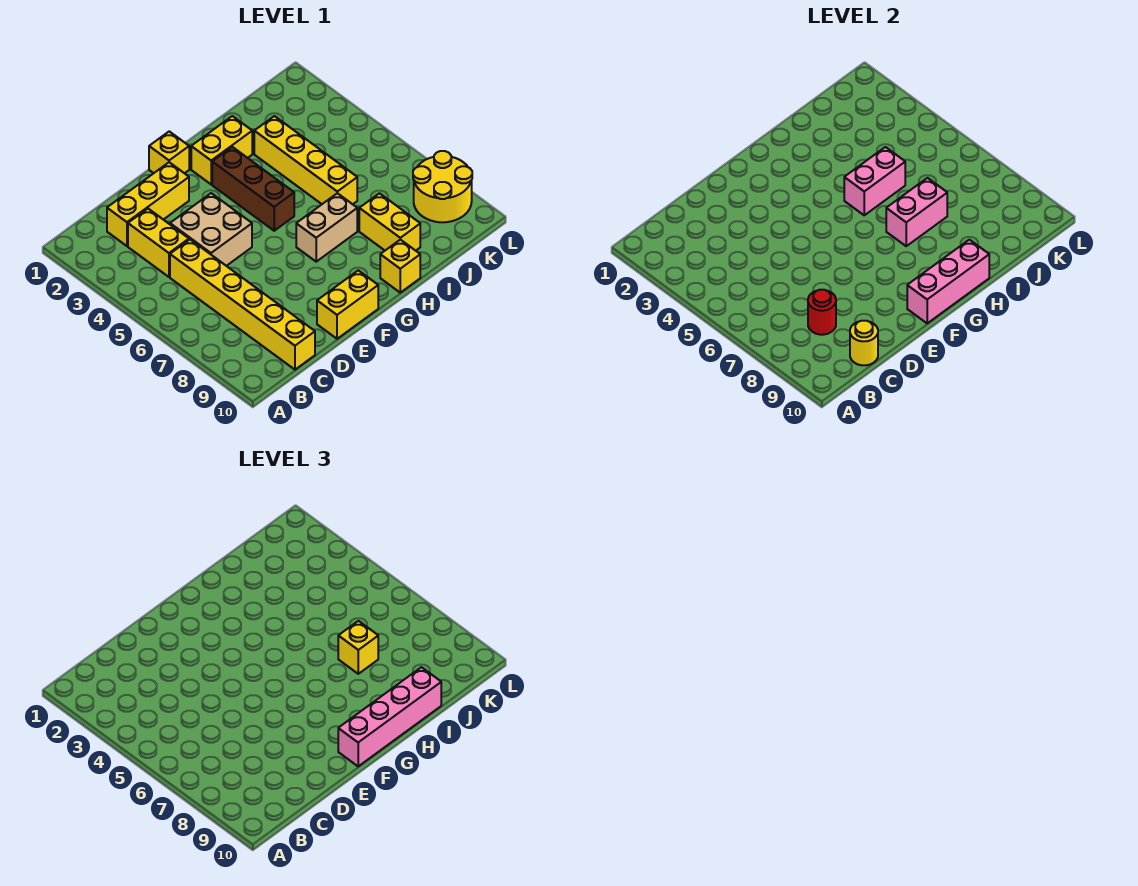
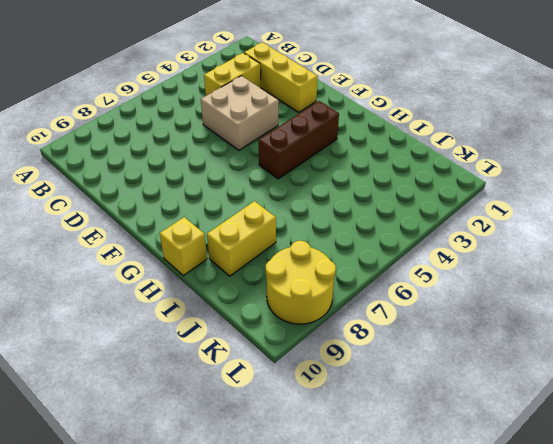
none -> yellow brick C5:C10 level 1
none -> yellow brick E10:F10 level 1
none -> yellow brick F1 level 1

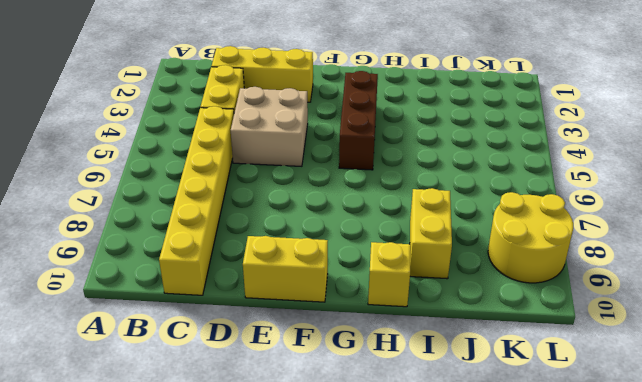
none -> yellow brick F1 level 1
none -> yellow brick G2:H2 level 1
none -> tan brick G7:H7 level 1

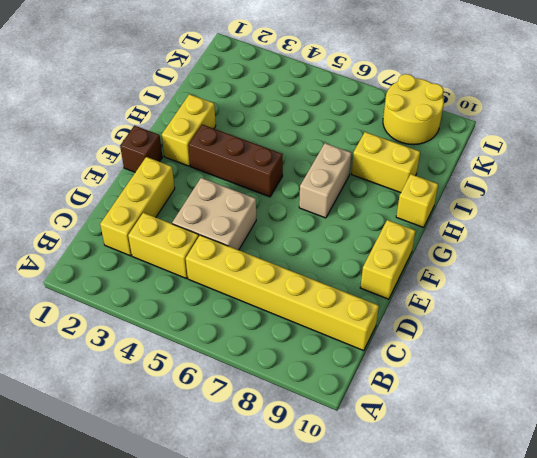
brown brick F1 level 1 -> yellow brick F1 level 1
none -> yellow brick I3:I6 level 1
none -> red round brick C8 level 2
none -> yellow round brick C10 level 2

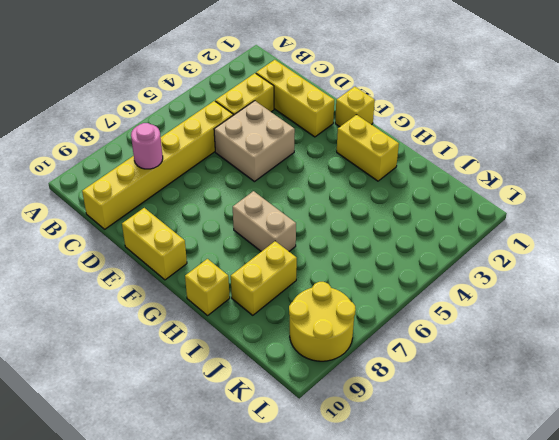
pink round brick C8 level 2 -> red round brick C8 level 2
none -> brown brick G3:G5 level 1
none -> yellow brick I3:I6 level 1
none -> yellow round brick C10 level 2

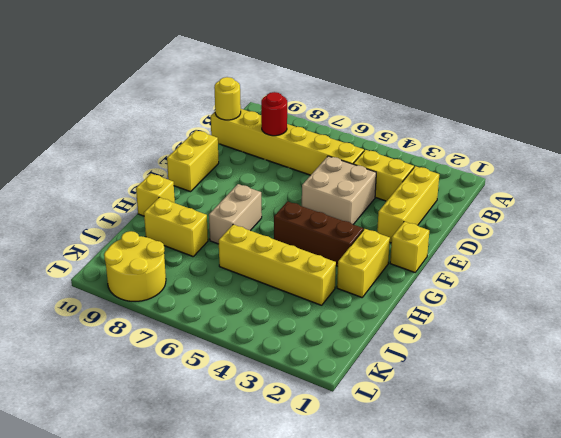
none -> pink brick F10:H10 level 2
none -> pink brick H5:I5 level 2
none -> pink brick H7:I7 level 2

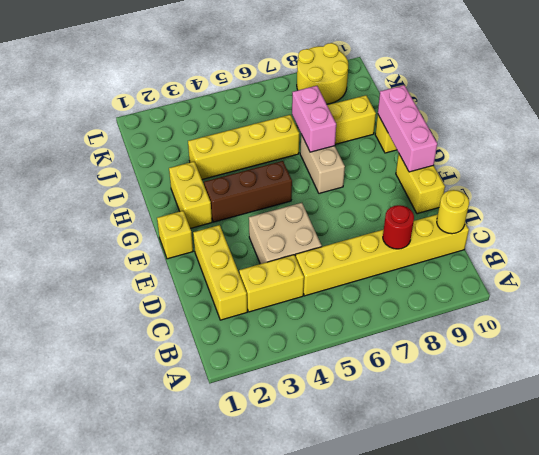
none -> pink brick H5:I5 level 2
none -> pink brick F10:I10 level 3
none -> yellow brick I7 level 3

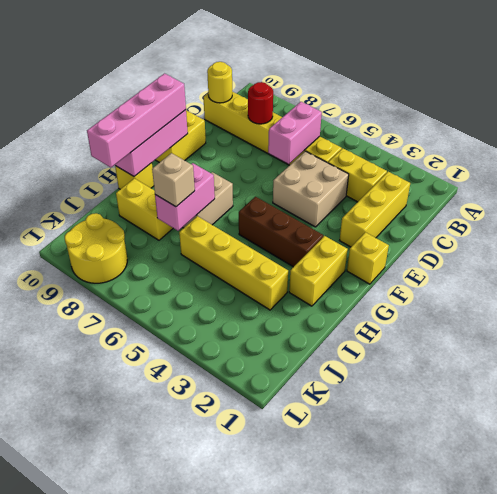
pink brick C6:D6 level 2 -> pink brick H5:I5 level 2
tan brick I7 level 3 -> yellow brick I7 level 3

